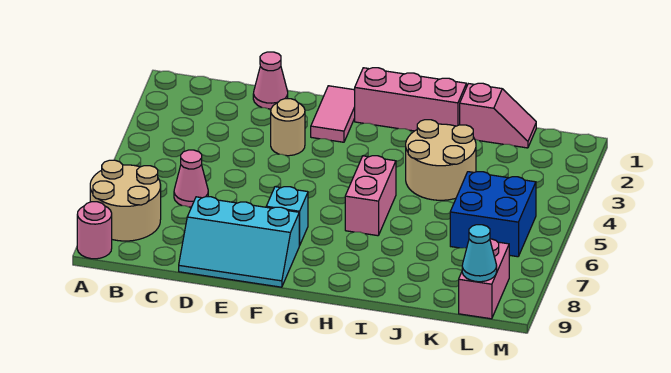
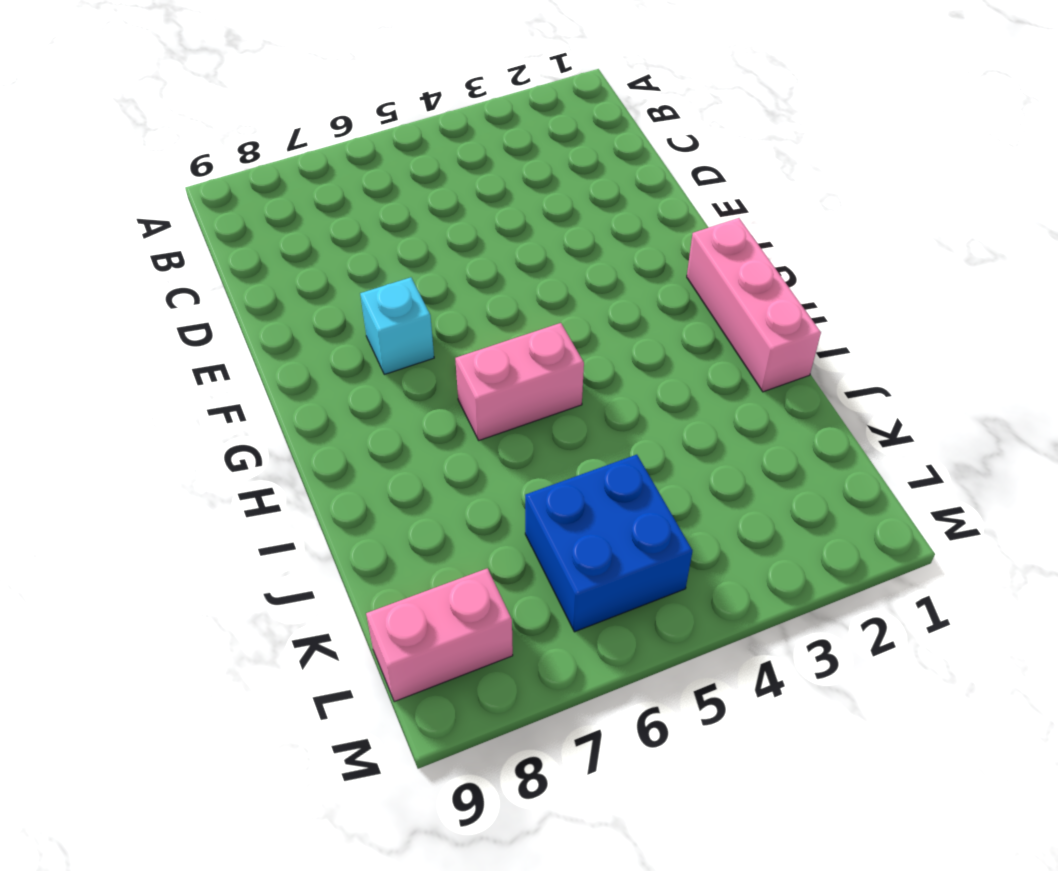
none -> tan round brick A7:B8 level 1
none -> pink round brick A9 level 1
none -> pink cone C6 level 1

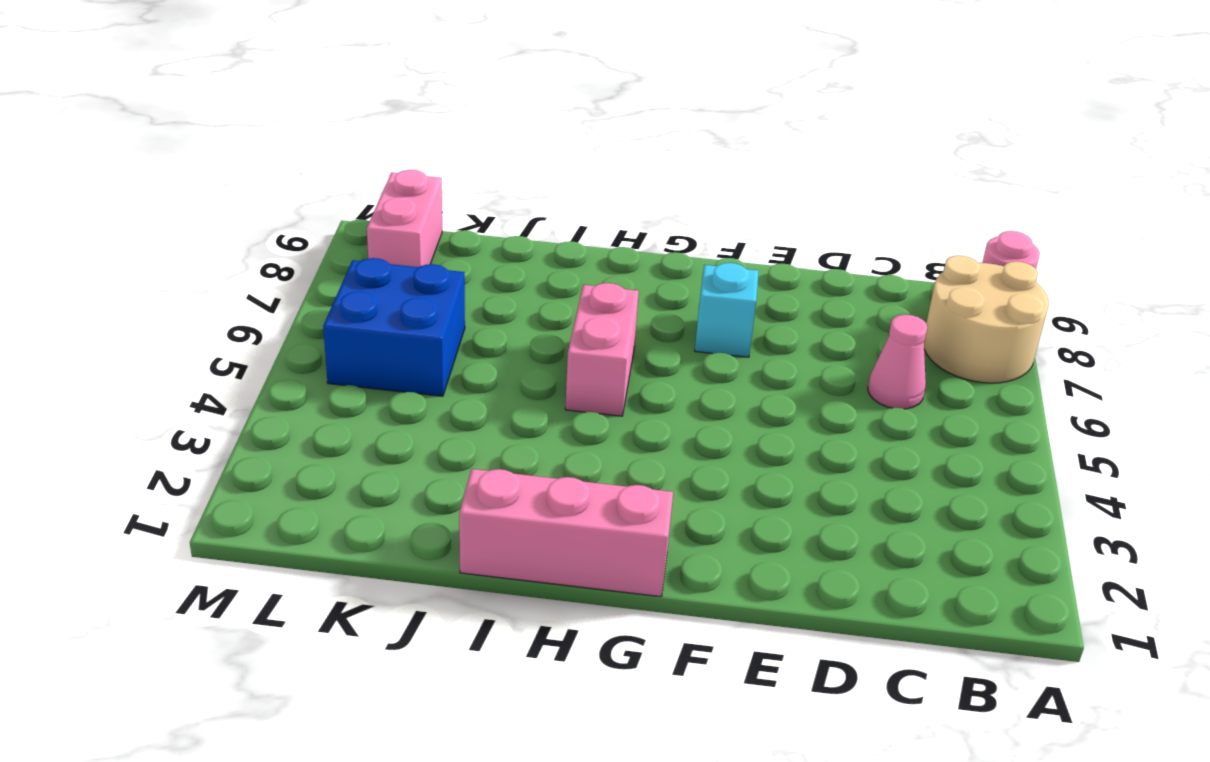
none -> pink cone D1 level 1
none -> cyan slope D8:F9 level 1 top 8
none -> tan round brick E3 level 1

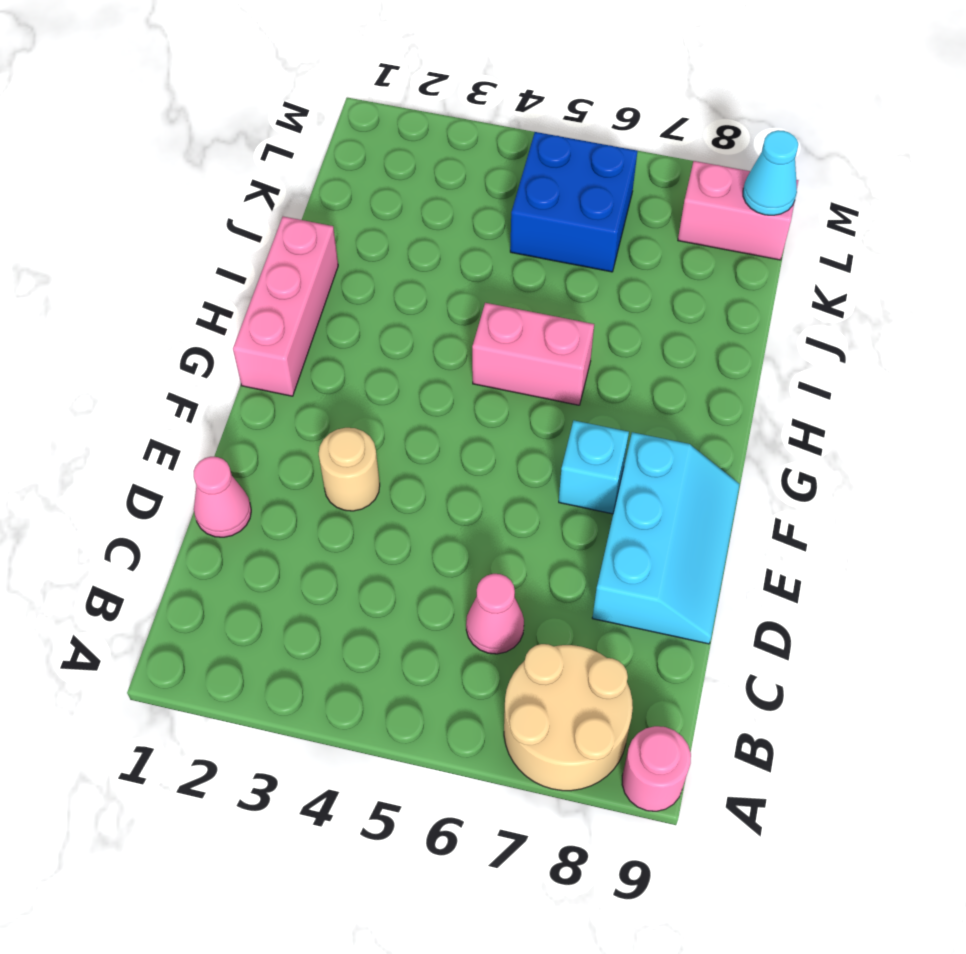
none -> pink tile F1:F2 level 1
none -> tan round brick I3:J4 level 1
none -> pink slope J1:K1 level 1 top J

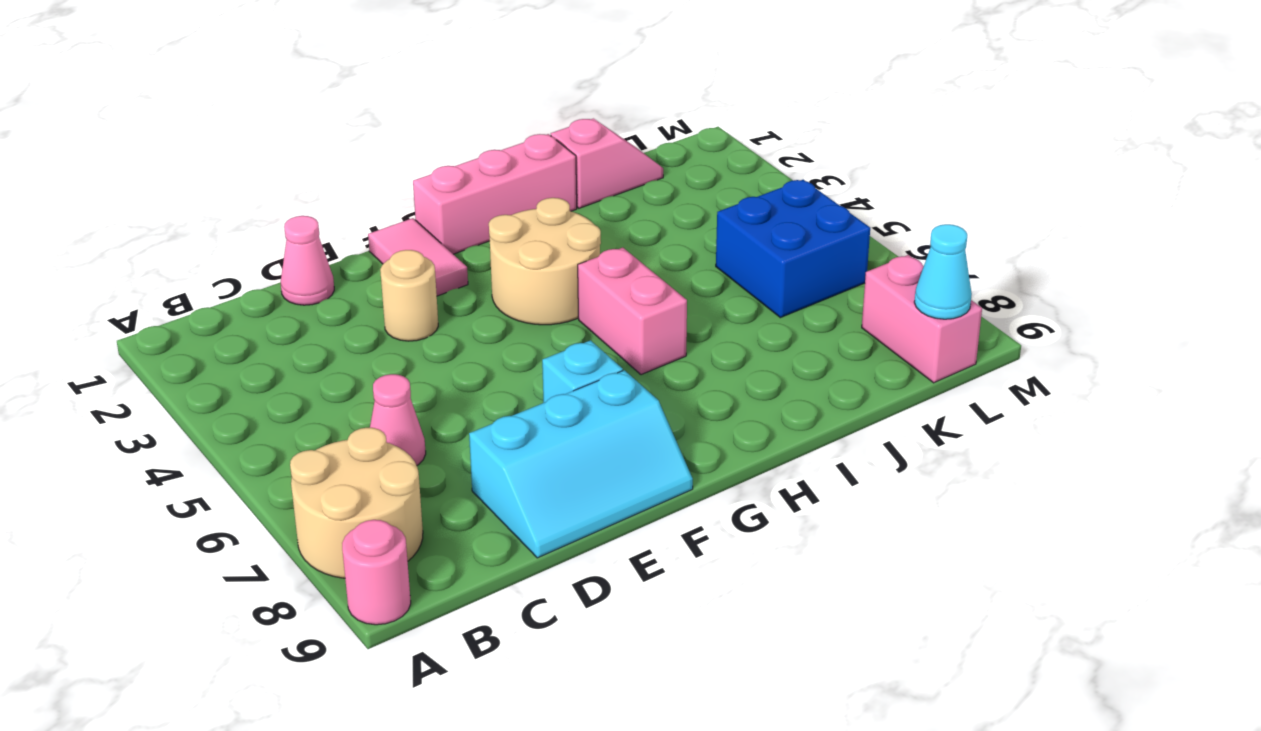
tan round brick G3:H4 level 1 -> tan round brick I3:J4 level 1

